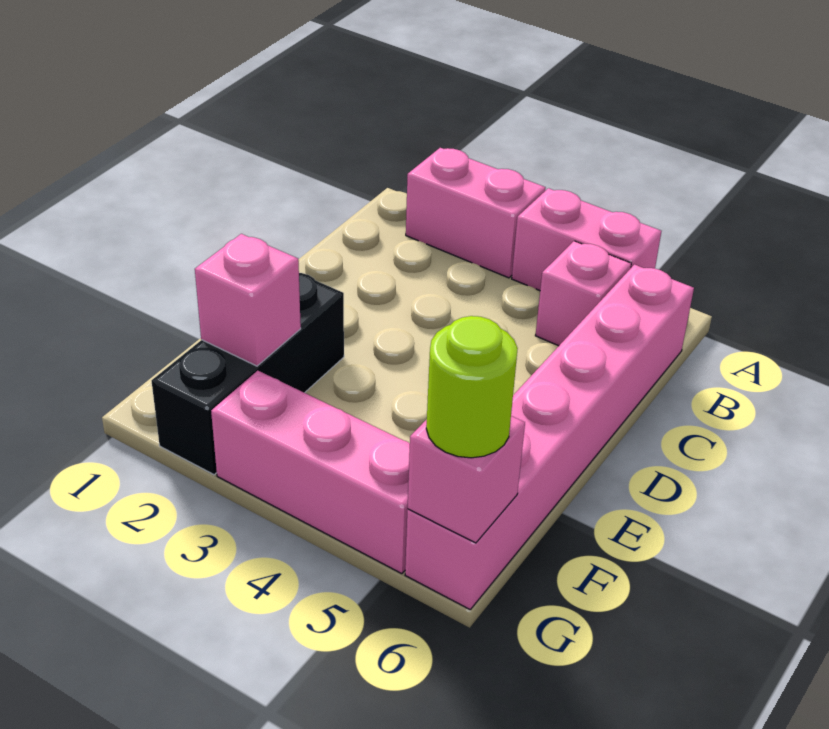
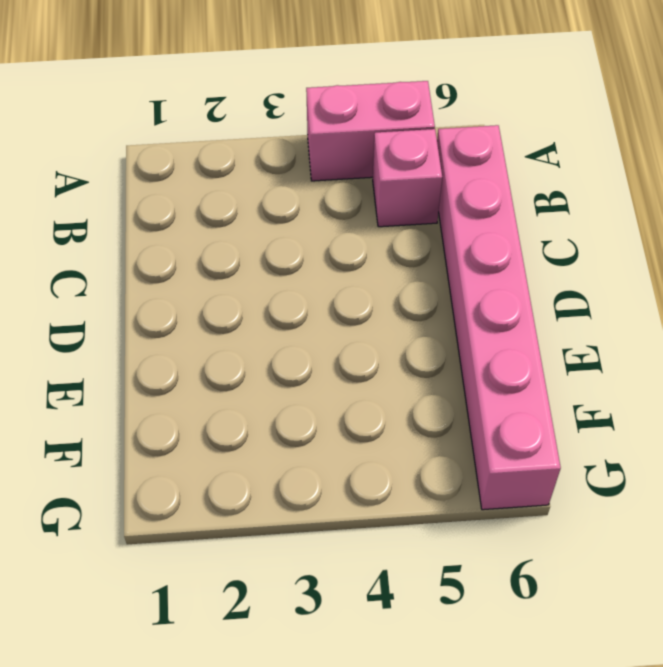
none -> pink brick A2:A3 level 1
none -> black brick E2:G2 level 1

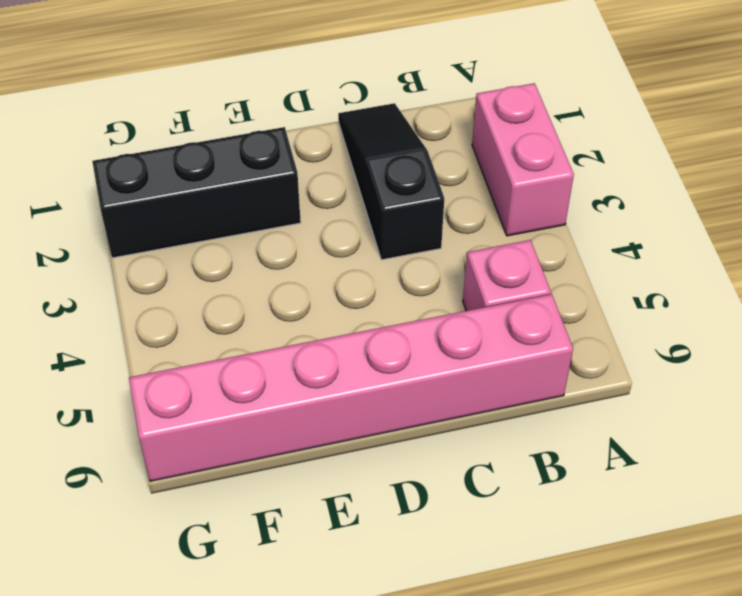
black slope C1:C3 level 1 top 3 -> none
none -> pink brick A4:A5 level 1
none -> pink brick G3:G5 level 1

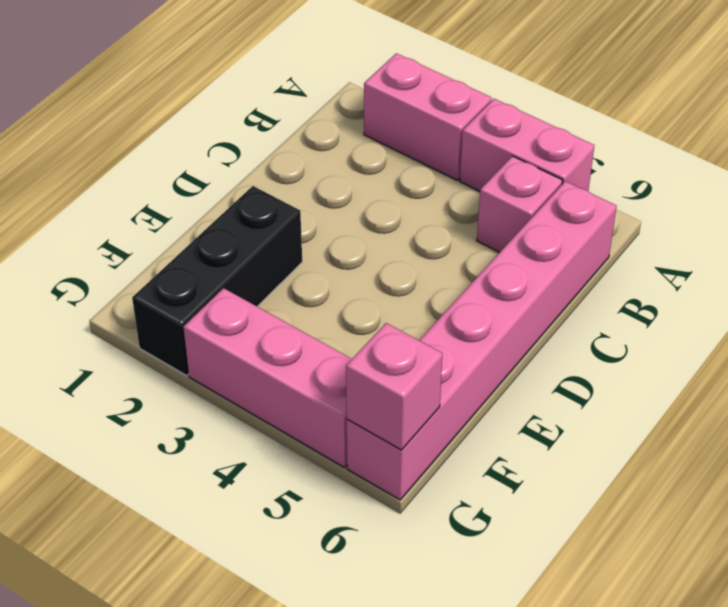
none -> pink brick F2 level 2
none -> lime round brick G6 level 3

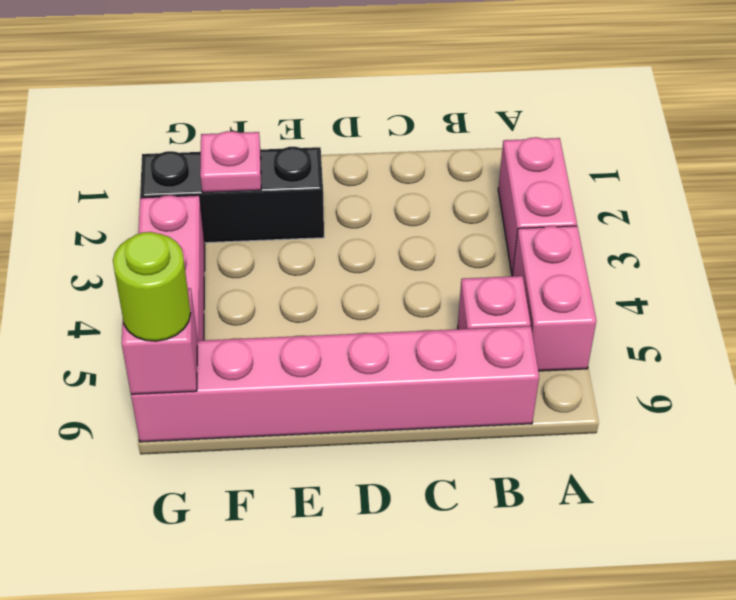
pink plate F2 level 2 -> pink brick F2 level 2

